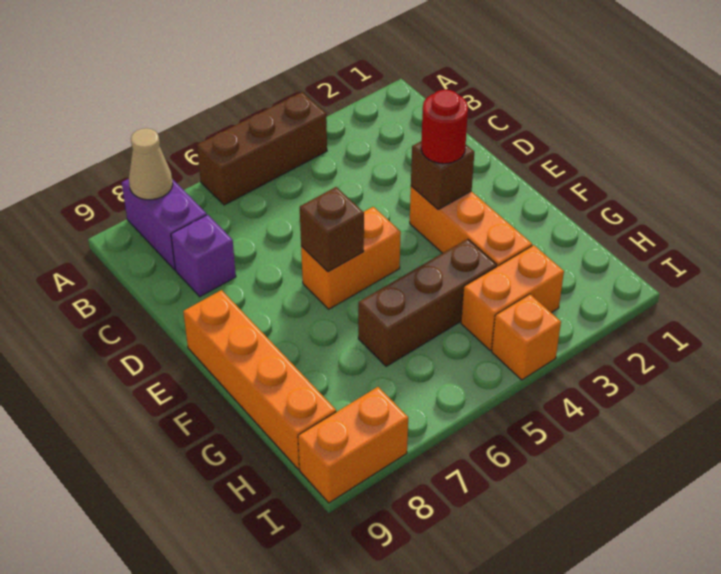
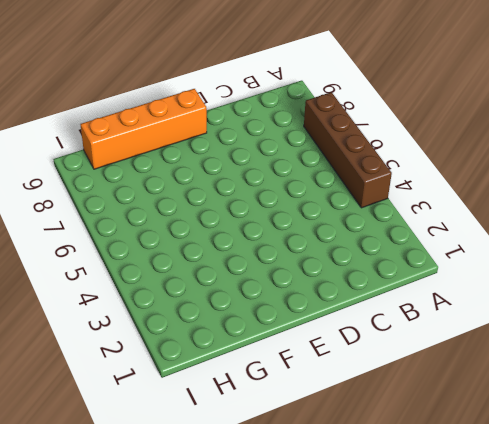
brown brick A4:A7 level 1 -> brown brick A4:A6 level 1
none -> purple brick A8:B8 level 1
none -> purple brick C8 level 1
none -> orange brick E3:G3 level 1

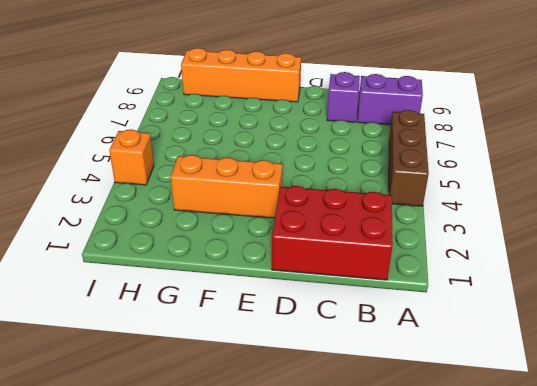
red brick B1:D2 level 1 -> none
none -> orange brick E5:E6 level 1
none -> brown brick G4:G6 level 1
none -> orange brick H3:H4 level 1

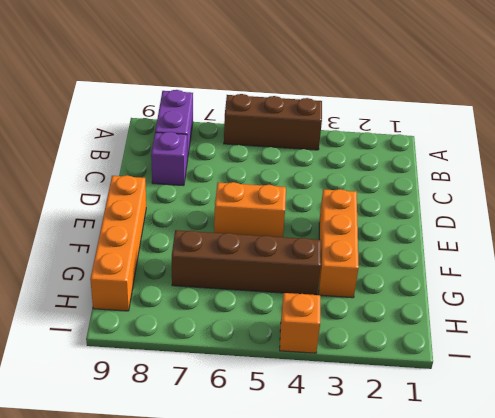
brown brick G4:G7 level 1 -> brown brick G4:G6 level 1
none -> orange brick H3:H4 level 1
none -> orange brick I8:I9 level 1
none -> tan cone A8 level 2

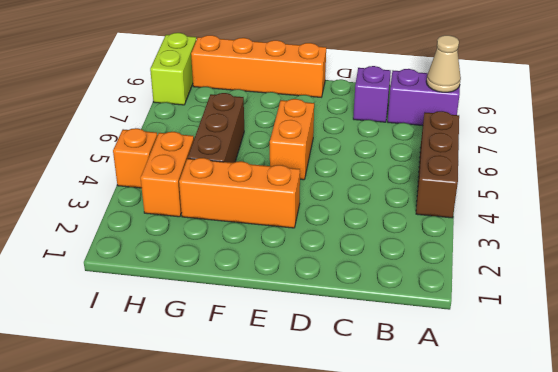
lime brick I8:I9 level 1 -> orange brick I8:I9 level 1
none -> brown brick E3 level 2
none -> brown brick E6 level 2
none -> red round brick E3 level 3

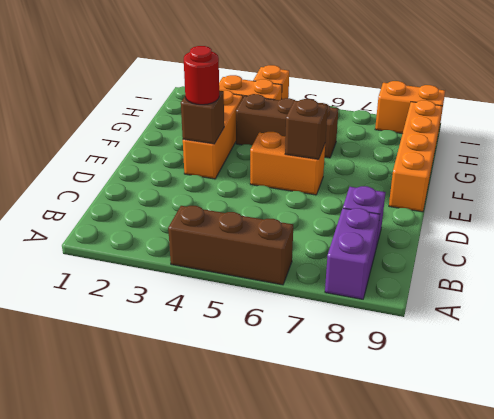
none -> tan cone A8 level 2

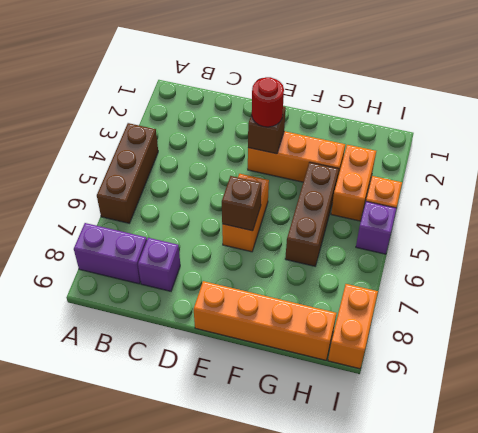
purple brick I5 level 1 -> none
none -> tan cone A8 level 2

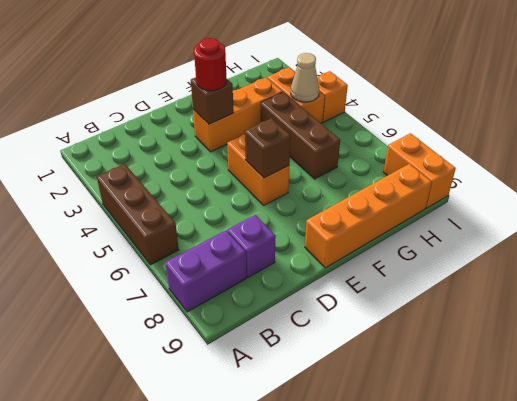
tan cone H4 level 2 -> tan cone A8 level 2

